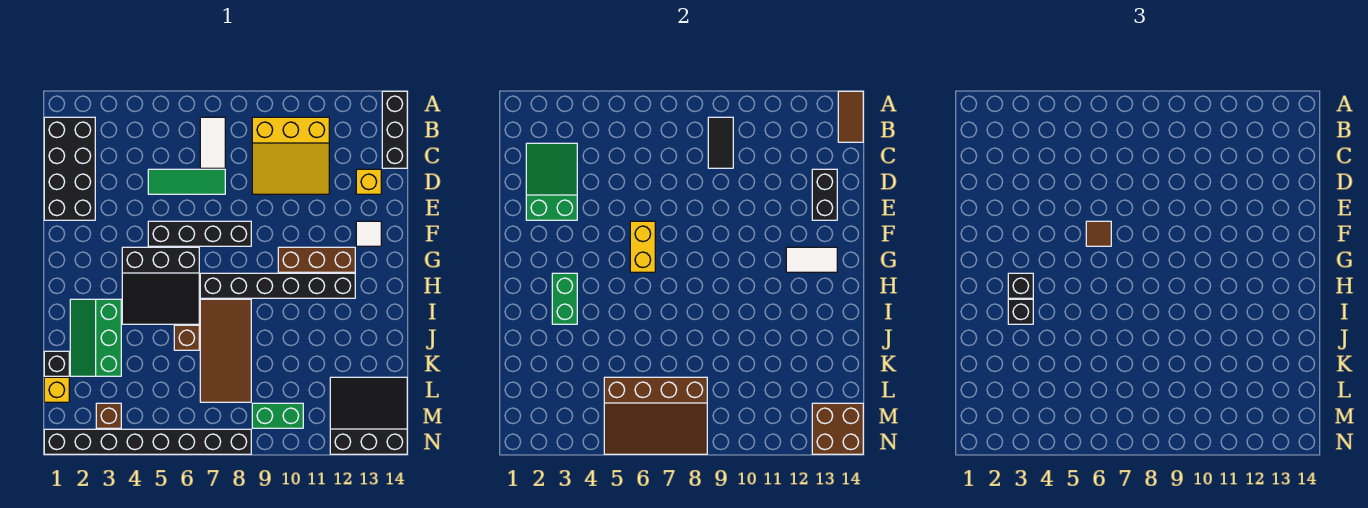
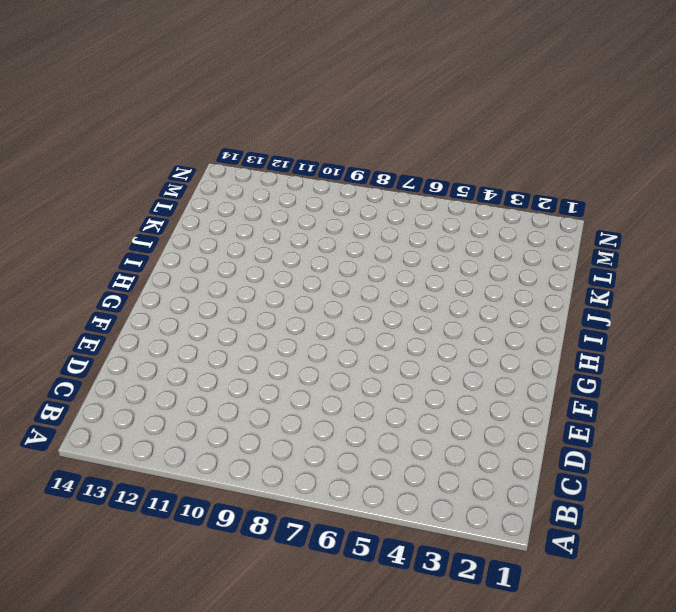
none -> black brick A14:C14 level 1
none -> black brick B1:E2 level 1
none -> white tile B7:C7 level 1
none -> yellow slope B9:D11 level 1 top B

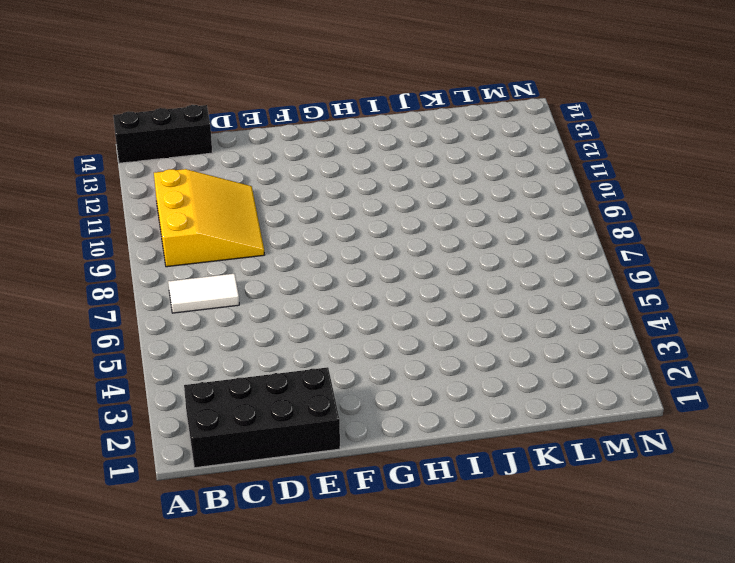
none -> green tile D5:D7 level 1
none -> yellow brick D13 level 1
none -> black brick F5:F8 level 1
none -> white tile F13 level 1

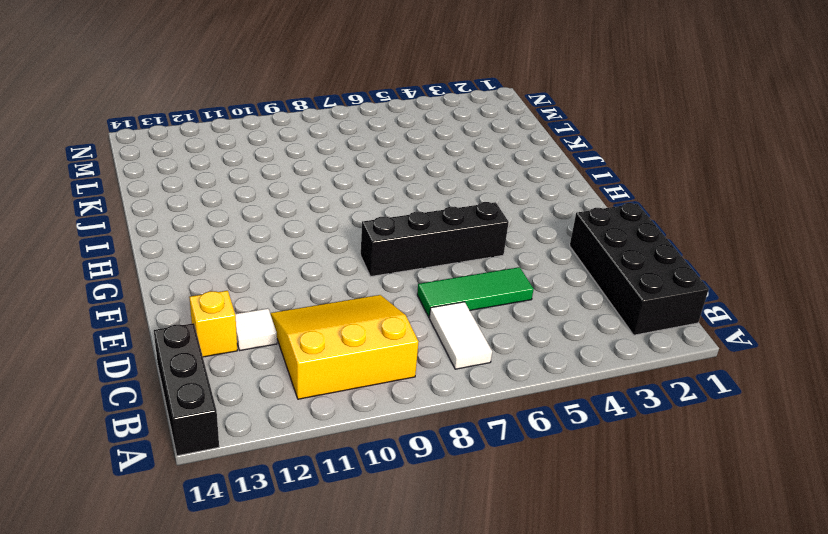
white tile D12 level 1 -> white tile F13 level 1
none -> black slope G4:I6 level 1 top G
none -> brown brick G10:G12 level 1
none -> black brick H7:H12 level 1
none -> green slope I2:K3 level 1 top 3

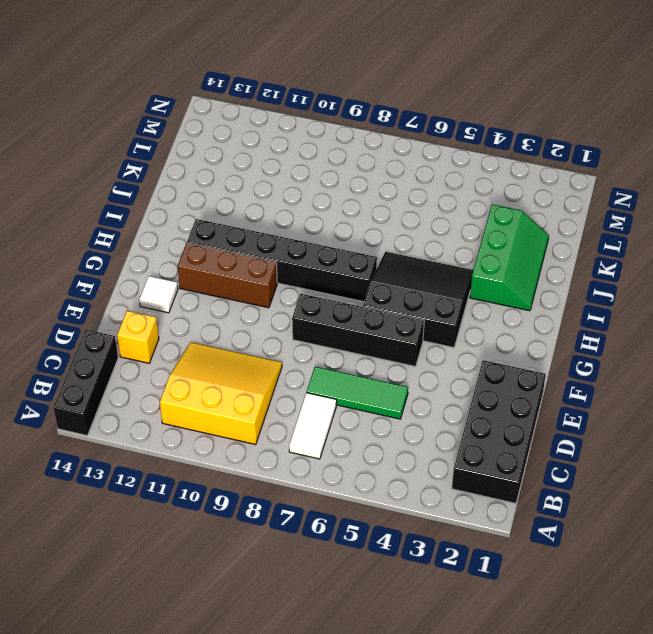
none -> brown tile I7:L8 level 1
none -> brown brick J6 level 1
none -> black brick K1 level 1
none -> yellow brick L1 level 1

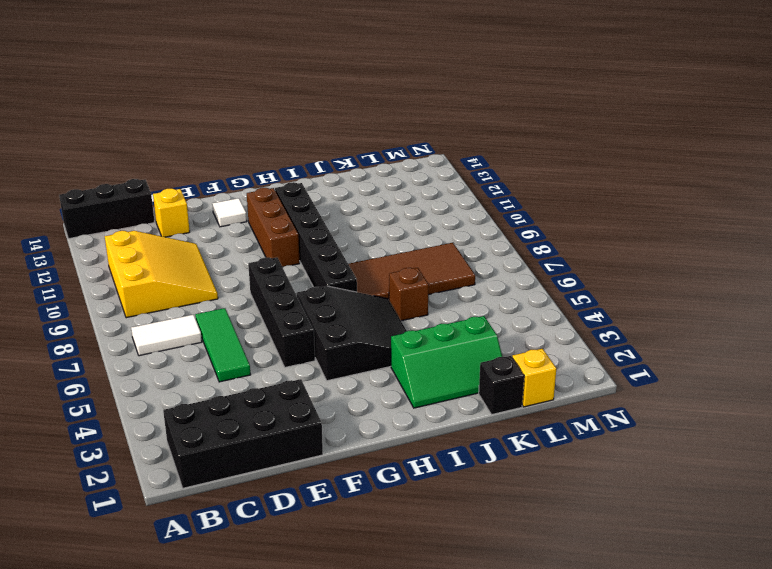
none -> black slope L12:N14 level 1 top N
none -> brown brick M3 level 1
none -> green brick M9:M10 level 1
none -> black brick N1:N8 level 1

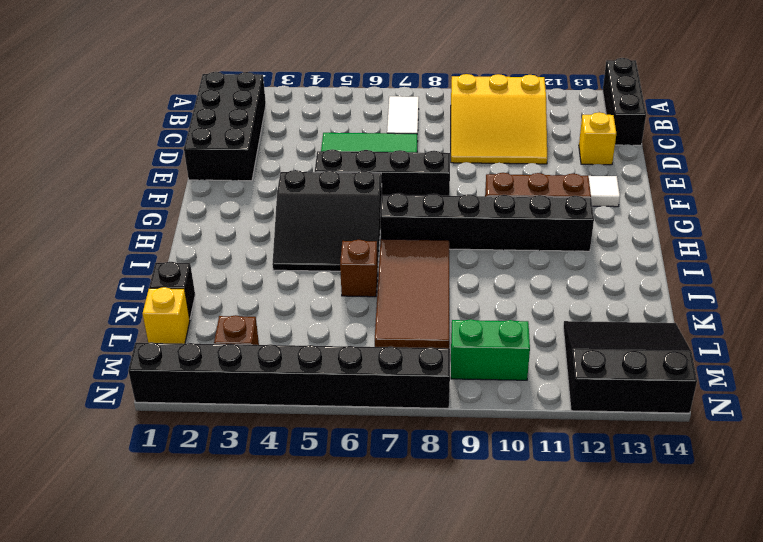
none -> green slope I2:K3 level 1 top 3
none -> brown tile A14:B14 level 2
none -> black tile B9:C9 level 2
none -> green slope C2:E3 level 2 top E

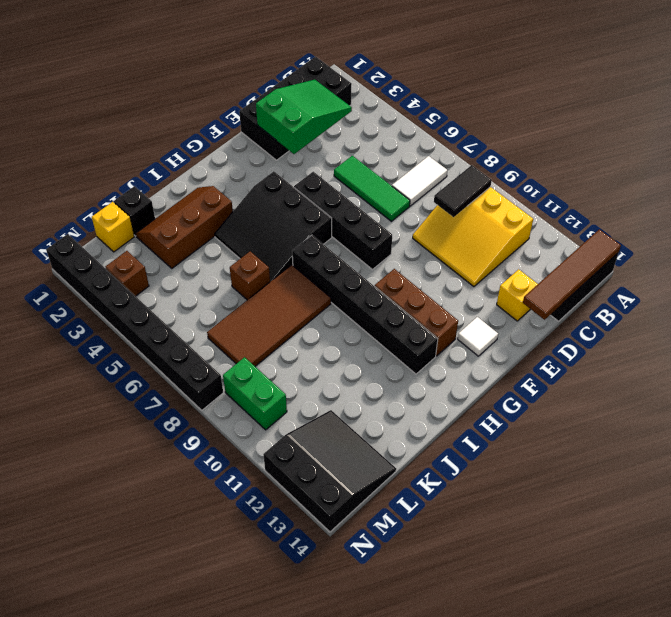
brown tile A14:D14 level 2 -> brown tile A14:B14 level 2
brown slope I2:K3 level 1 top 3 -> green slope I2:K3 level 1 top 3
none -> black brick D13:E13 level 2
none -> yellow brick F6:G6 level 2
none -> white tile G12:G13 level 2
none -> green brick H3:I3 level 2

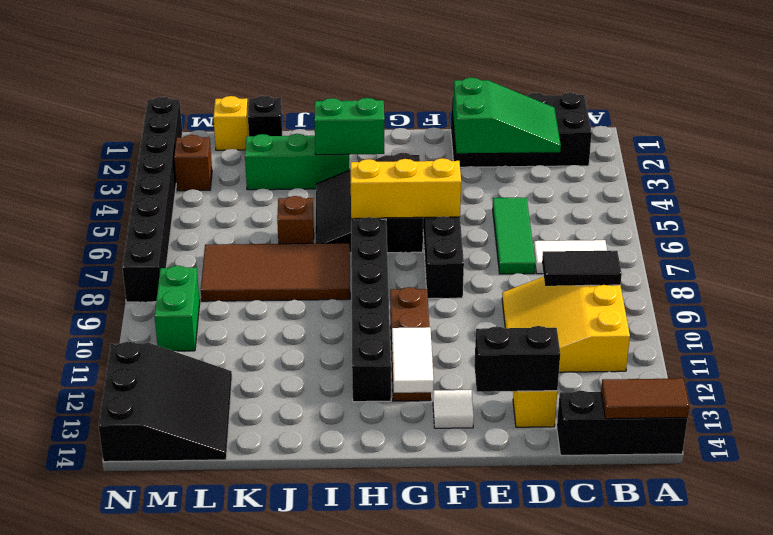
yellow brick F6:H6 level 2 -> yellow brick F6:G6 level 2
none -> brown slope L5:N8 level 2 top L
none -> brown brick M13:N14 level 2
none -> brown tile F6 level 3
none -> black brick H3 level 3

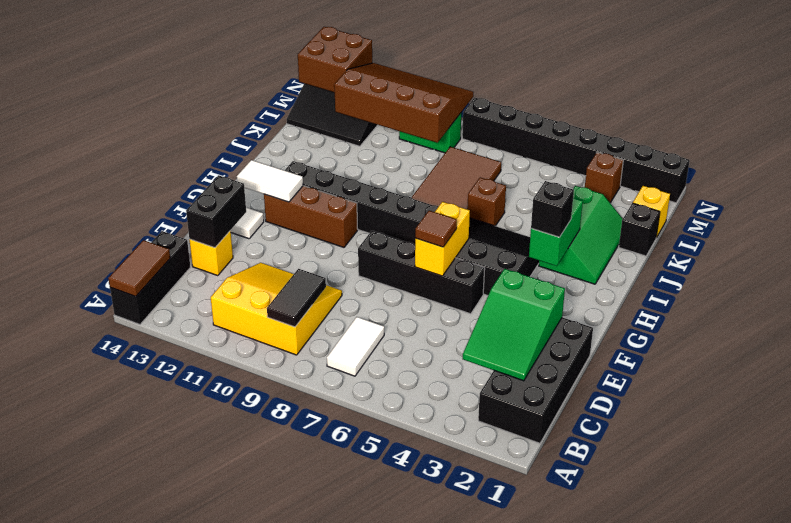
brown slope L9:N12 level 2 top L -> brown slope L5:N8 level 2 top L
none -> green tile D5:D7 level 1
none -> black brick I3 level 3

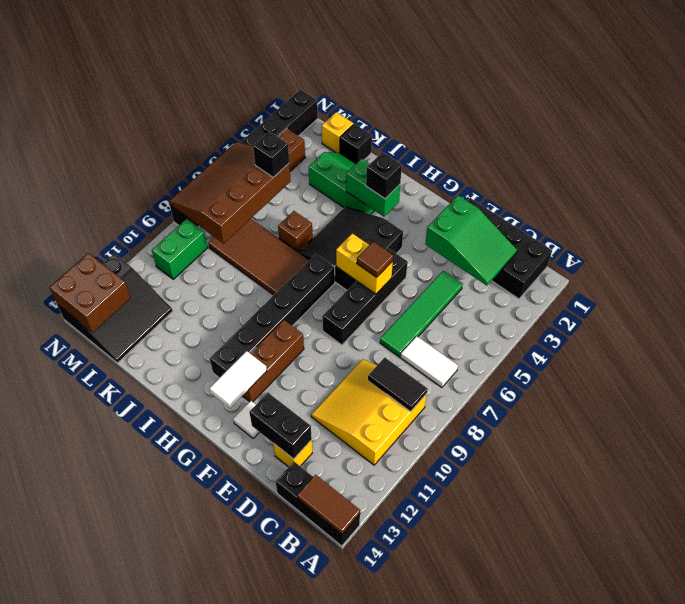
green tile D4:D7 level 1 -> green tile D5:D7 level 1
black brick L5 level 3 -> black brick I3 level 3

